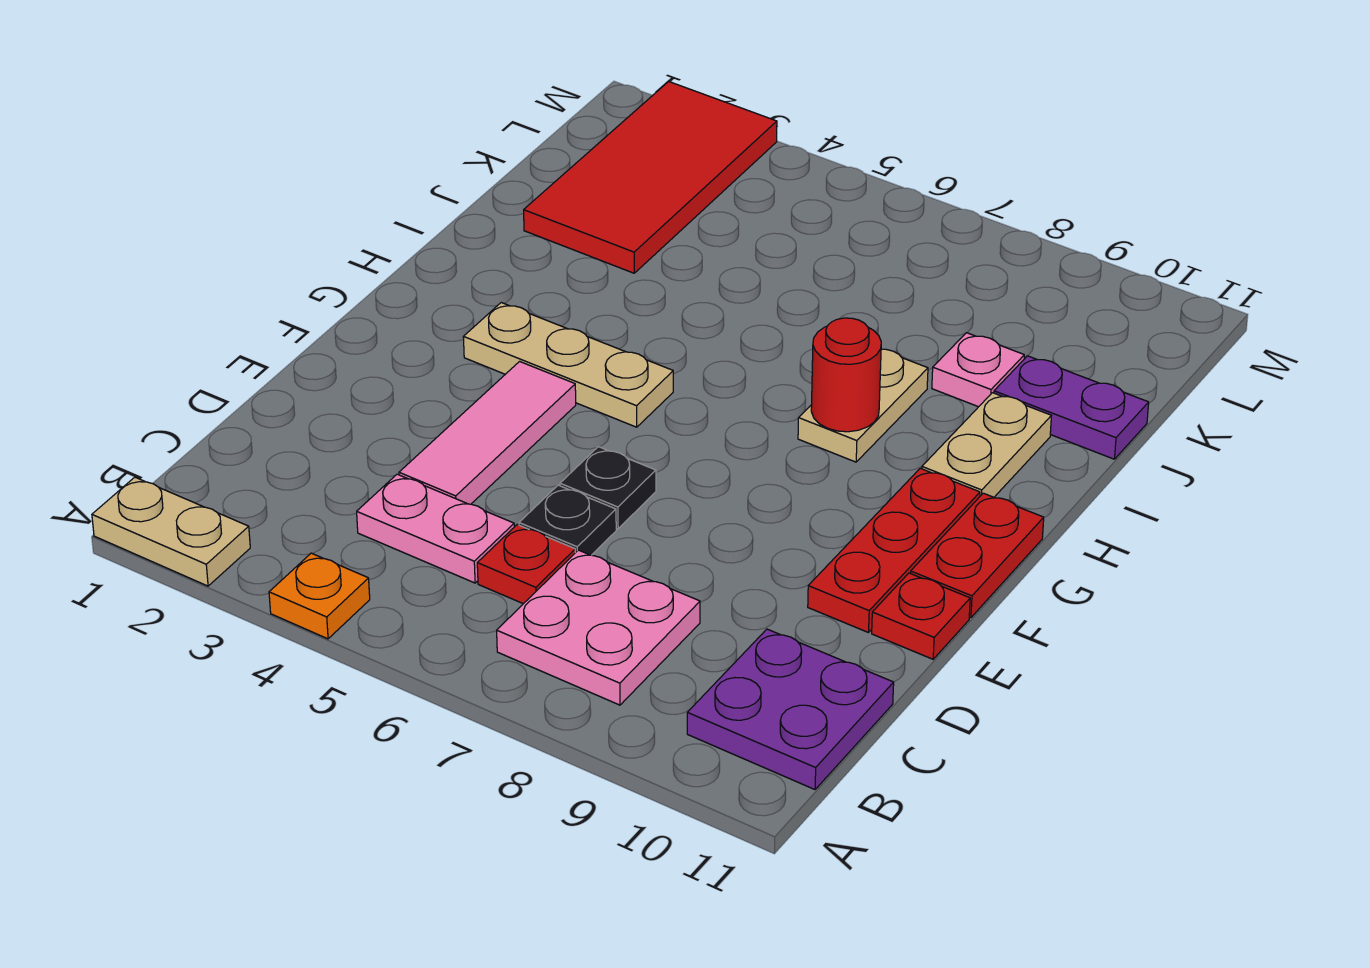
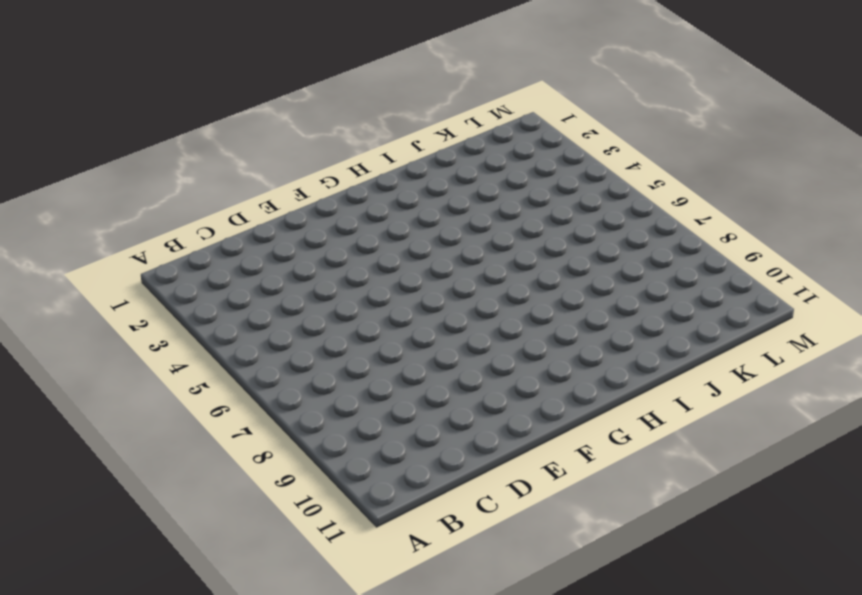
none -> tan plate A1:A2 level 1
none -> orange plate A4 level 1
none -> pink plate B7:C8 level 1

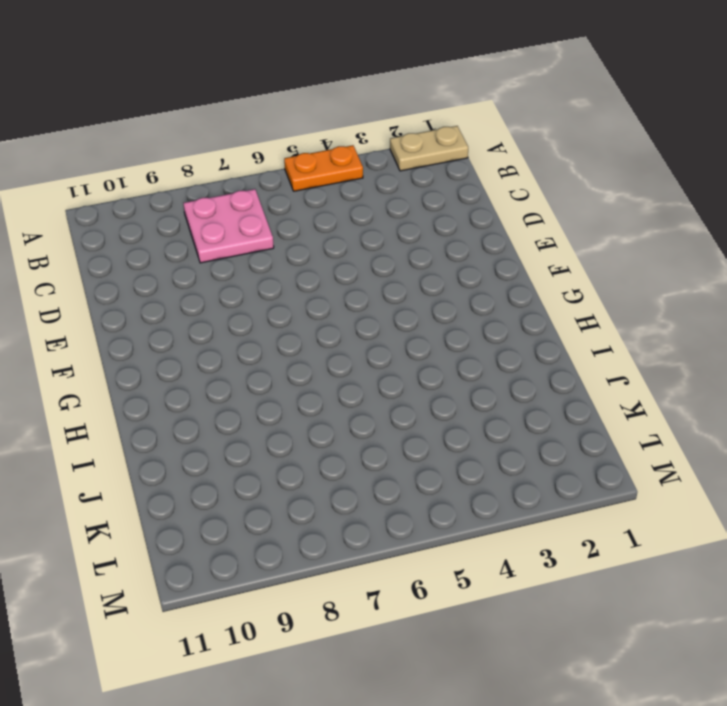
orange plate A4:A5 level 1 -> orange plate A4 level 1
none -> purple plate B10:C11 level 1
none -> pink plate C4:C5 level 1
none -> red plate C6 level 1

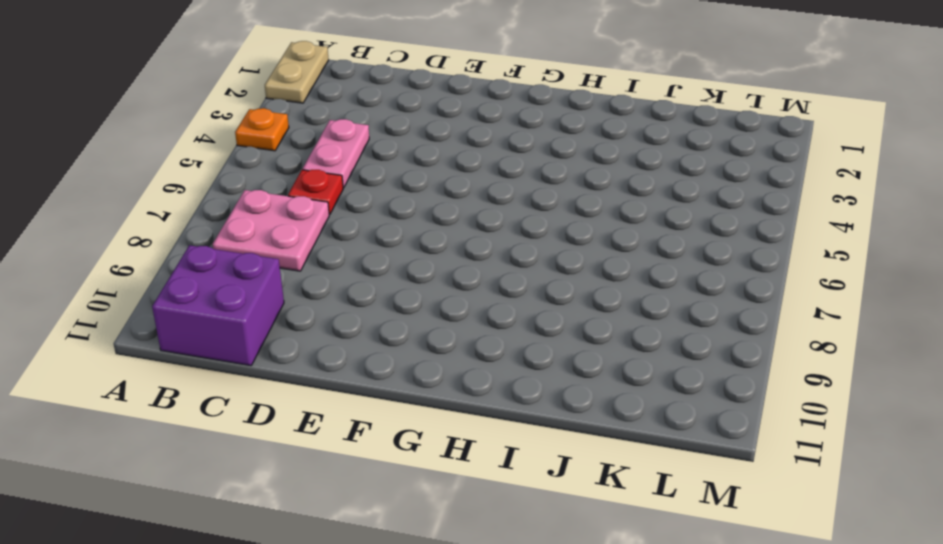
purple brick B10:C11 level 1 -> purple plate B10:C11 level 1
none -> pink tile D4:F4 level 1
none -> black plate D6 level 1
none -> black plate E6 level 1

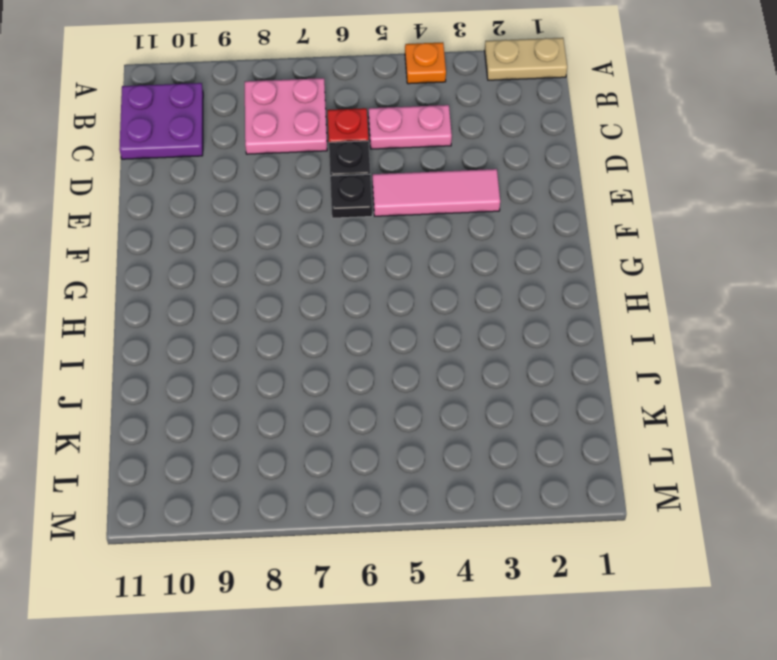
pink tile E3:E5 level 1 -> pink tile D4:F4 level 1
none -> red plate E10:G10 level 1
none -> red plate E11 level 1
none -> red plate F11:G11 level 1

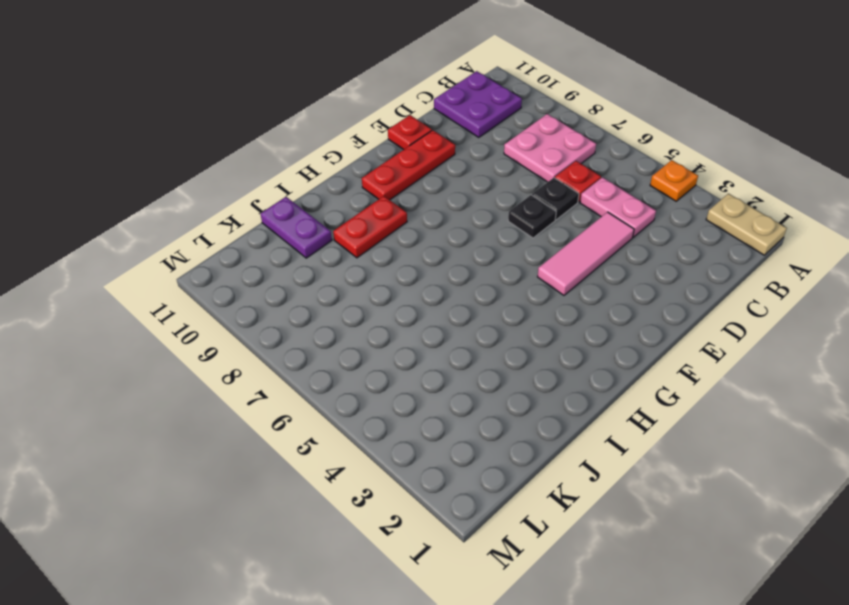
red plate H9:I9 level 1 -> red plate F11:G11 level 1
none -> tan plate G3:G5 level 1
none -> tan plate H8:I8 level 1
none -> tan plate H10:I10 level 1

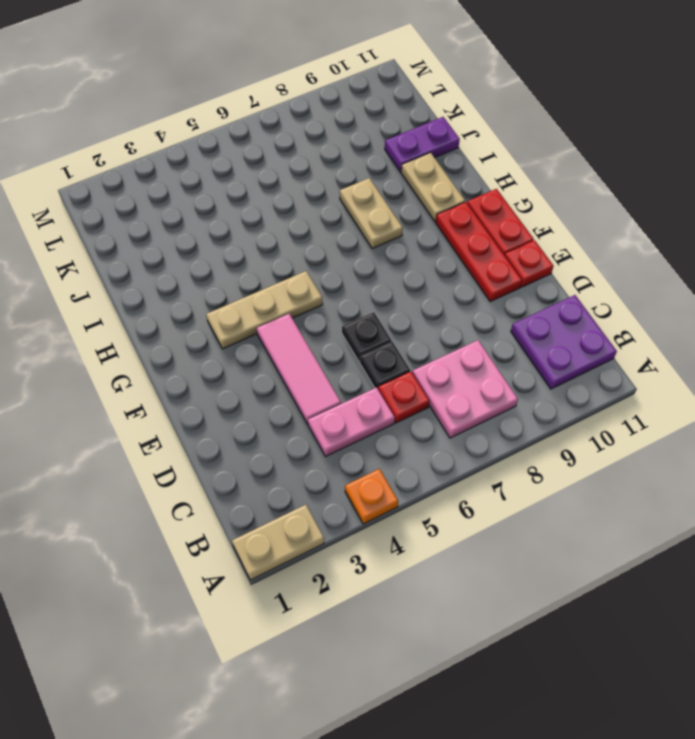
none -> red tile J2:M3 level 1
none -> pink plate J9 level 1
none -> red round brick H8 level 2

